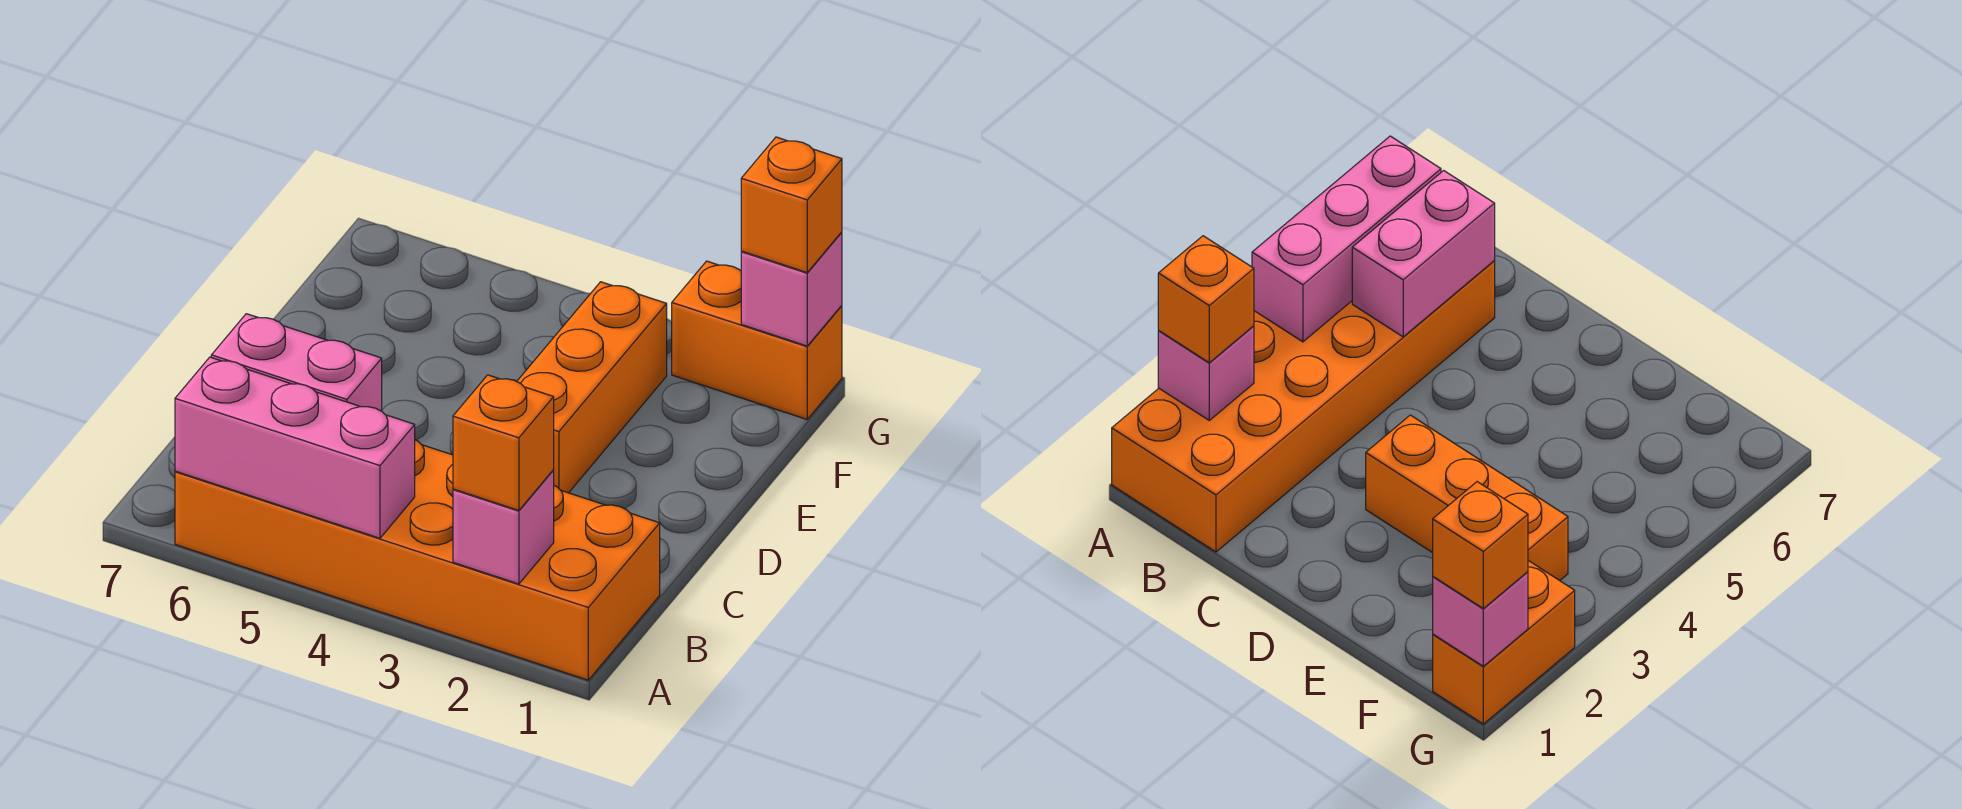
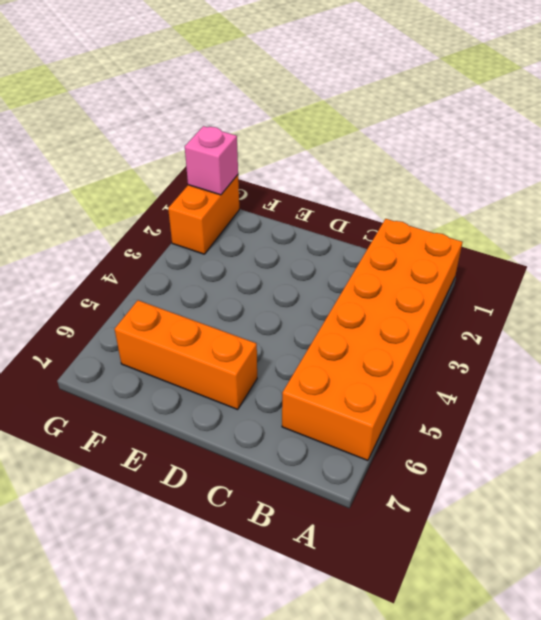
orange brick D6:F6 level 1 -> orange brick D3:F3 level 1
none -> pink brick A2 level 2
none -> pink brick A4:A6 level 2

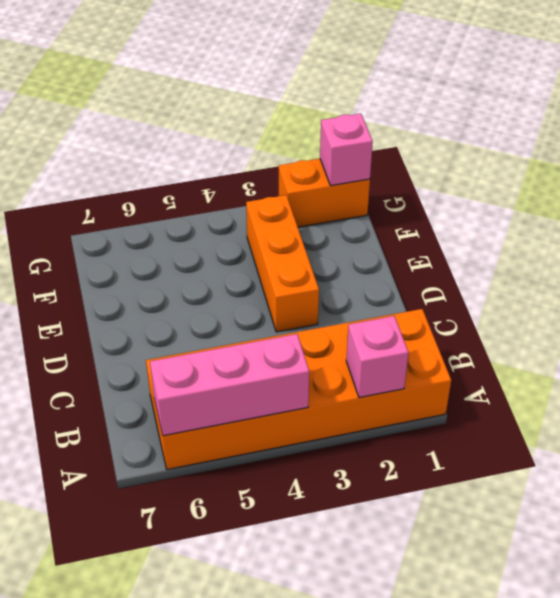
none -> pink brick B5:B6 level 2
none -> orange brick A2 level 3

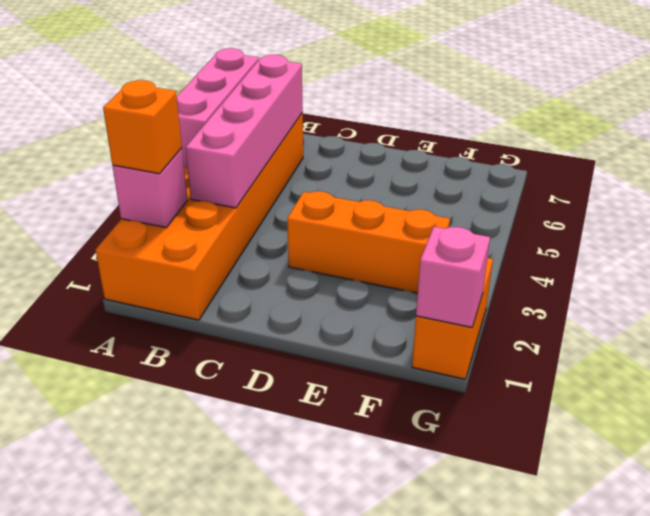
pink brick B3:B6 level 2 -> pink brick B5:B6 level 2
none -> orange brick G1 level 3

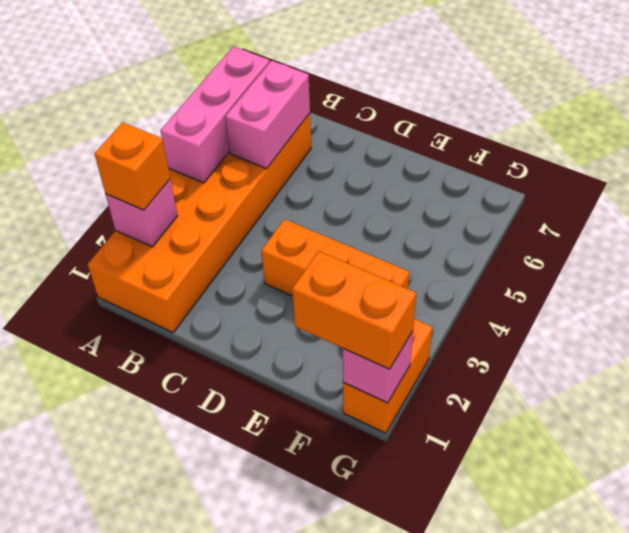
orange brick F1:G1 level 3 -> orange brick G1 level 3

